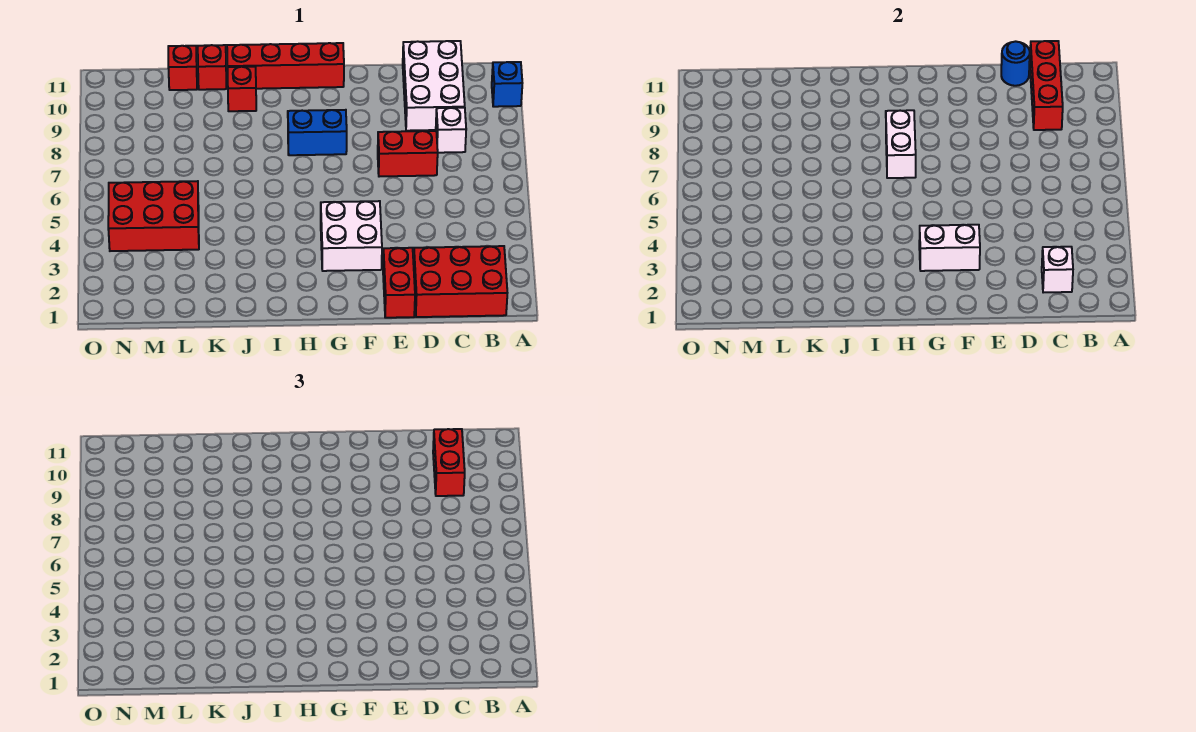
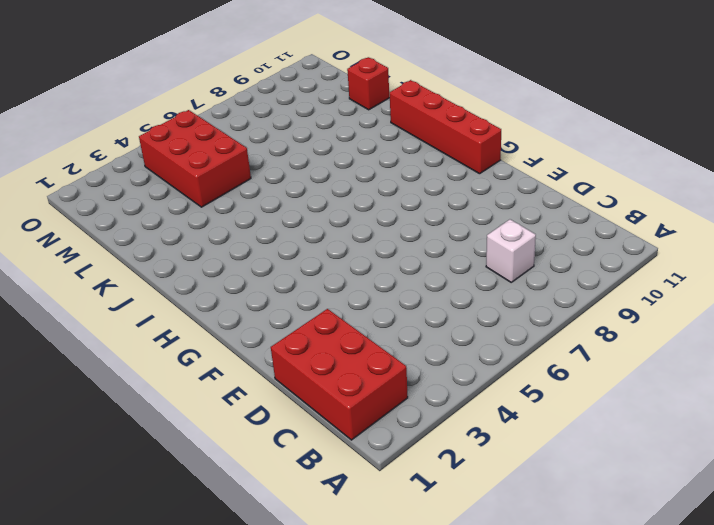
none -> blue brick A10 level 1
none -> white brick C9:D11 level 1
none -> red brick D7:E7 level 1

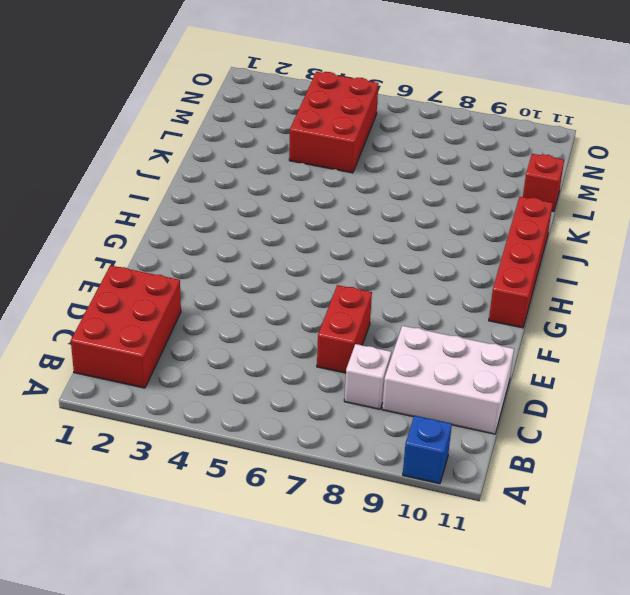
none -> red brick E1:E2 level 1
none -> white brick F3:G4 level 1
none -> blue brick G8:H8 level 1

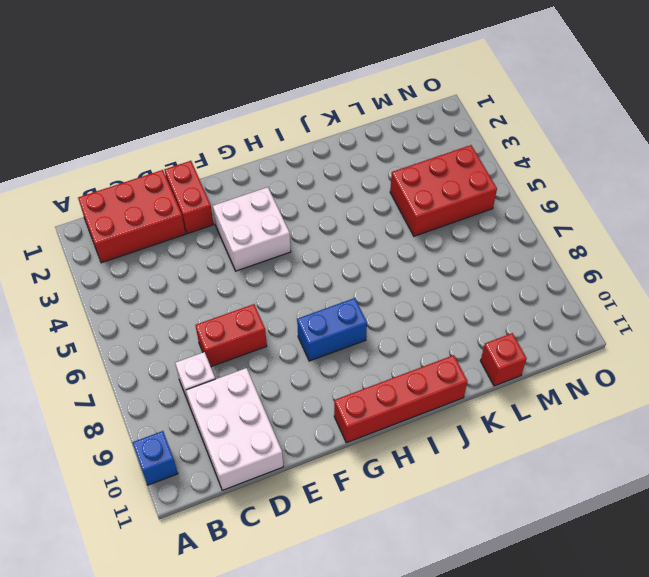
none -> red brick J10 level 1
none -> red brick K11 level 1
none -> white brick C2 level 2

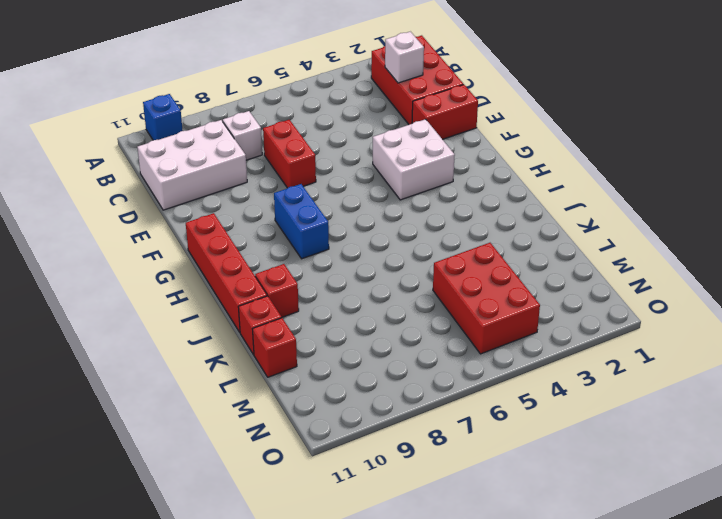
none -> red brick C9:C11 level 2
none -> blue round brick D11 level 2
none -> white brick F3:G3 level 2

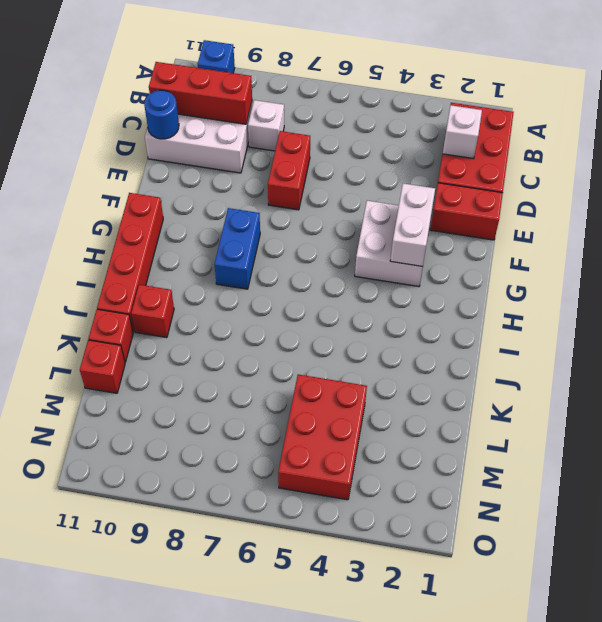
none -> white brick H7:H8 level 2
none -> red brick C9:C10 level 3

